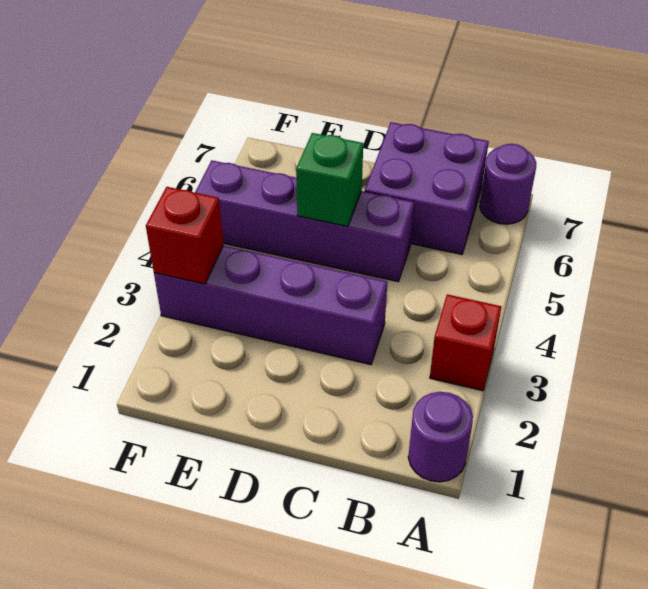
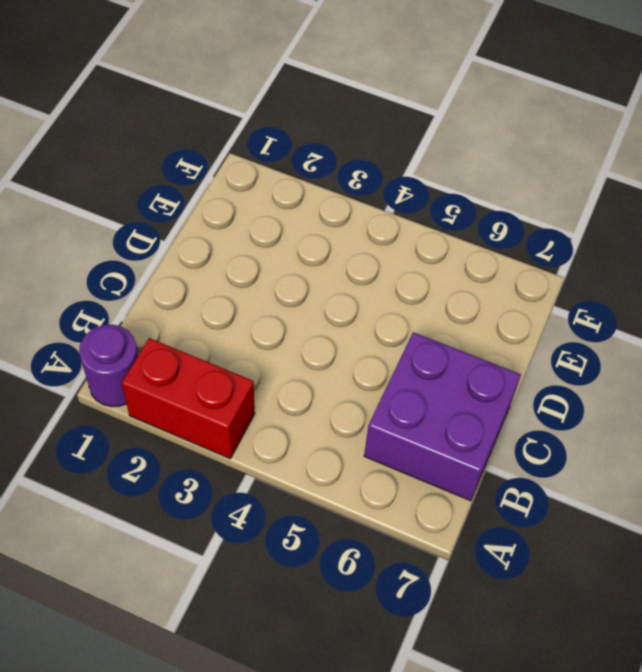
red brick A2:A3 level 1 -> red brick A3 level 1
none -> purple round brick A7 level 1
none -> purple brick C3:F3 level 1

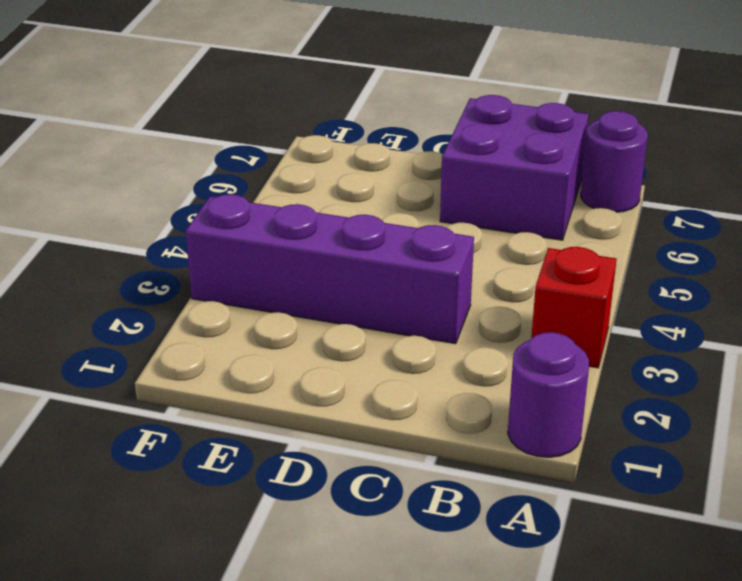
none -> purple brick C5:F5 level 1
none -> green brick D5 level 2

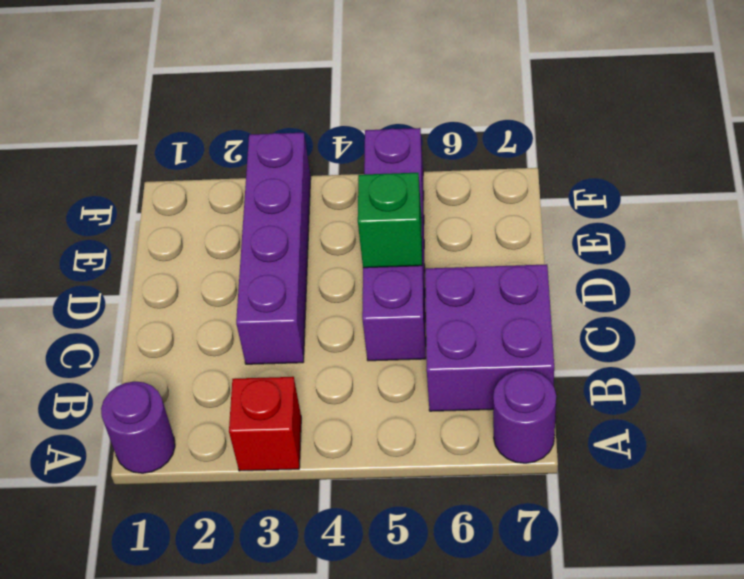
none -> red brick F3 level 2

